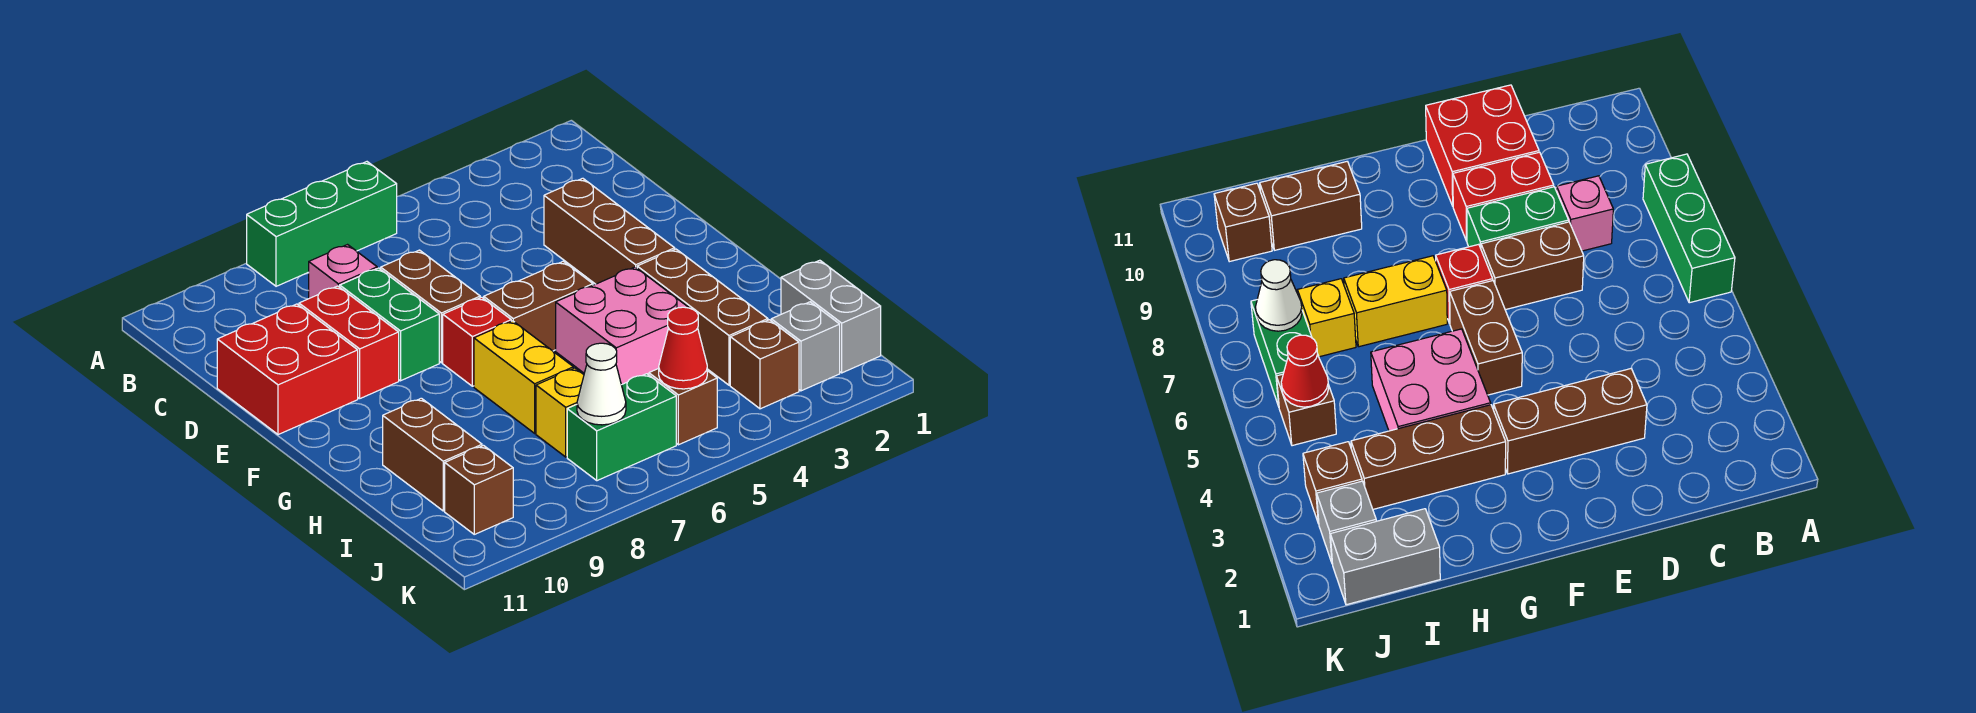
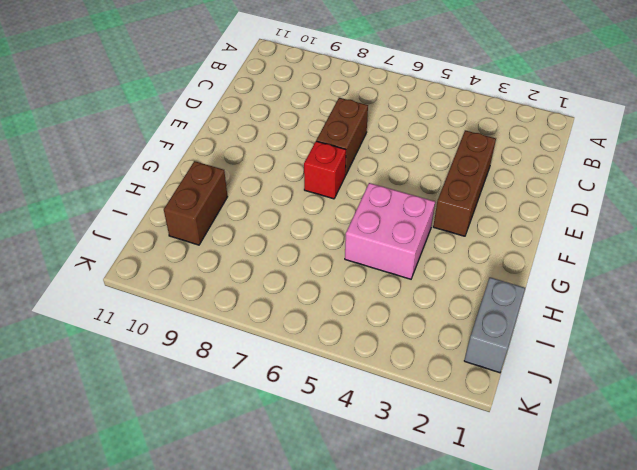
none -> green brick A6:A8 level 1
none -> pink brick C8 level 1
none -> green brick D8:E8 level 1

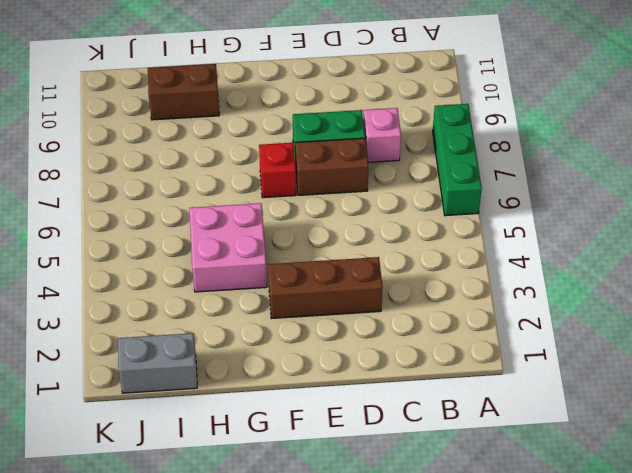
none -> red brick D9:E9 level 1
none -> red brick D10:E11 level 1
none -> brown brick F5:F6 level 1

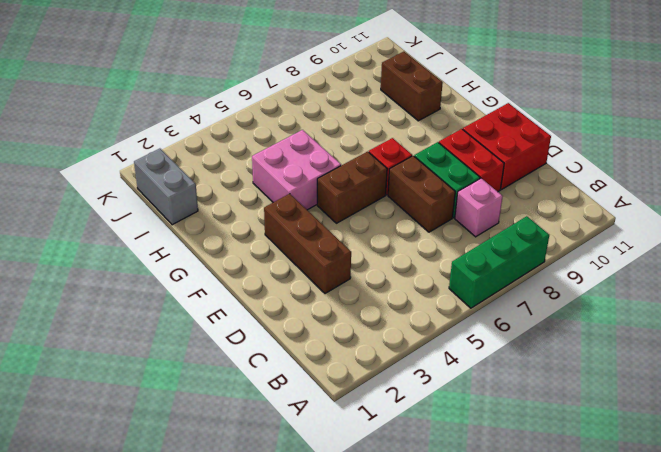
none -> brown brick G3:I3 level 1
none -> yellow brick G7:H7 level 1
none -> yellow brick I7 level 1

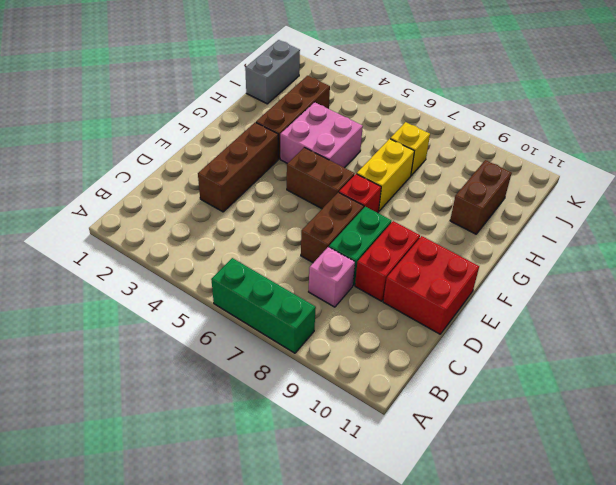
none -> grey brick J2 level 1
none -> brown brick J3 level 1
none -> brown brick J5 level 1

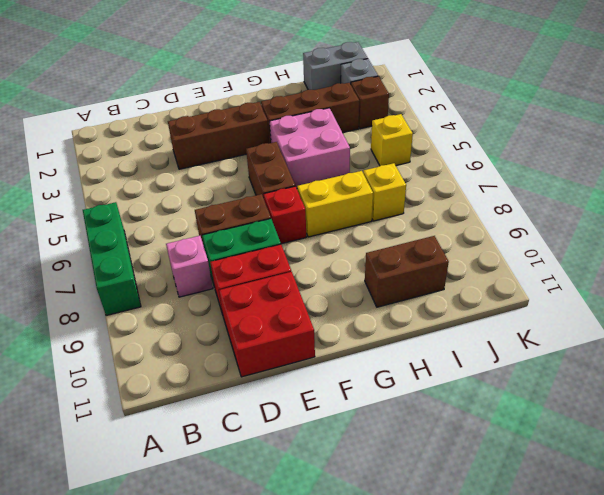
yellow brick J5 level 1 -> brown brick J5 level 1
none -> green brick J6:J7 level 1
none -> brown brick J10 level 1
none -> red cone J5 level 2

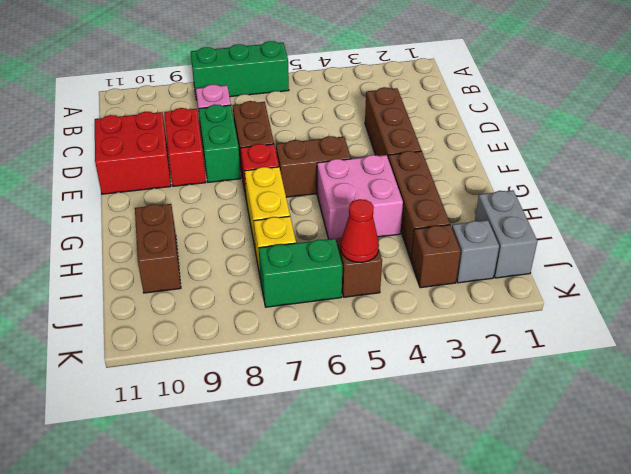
none -> brown brick J10 level 1
none -> white cone J7 level 2

